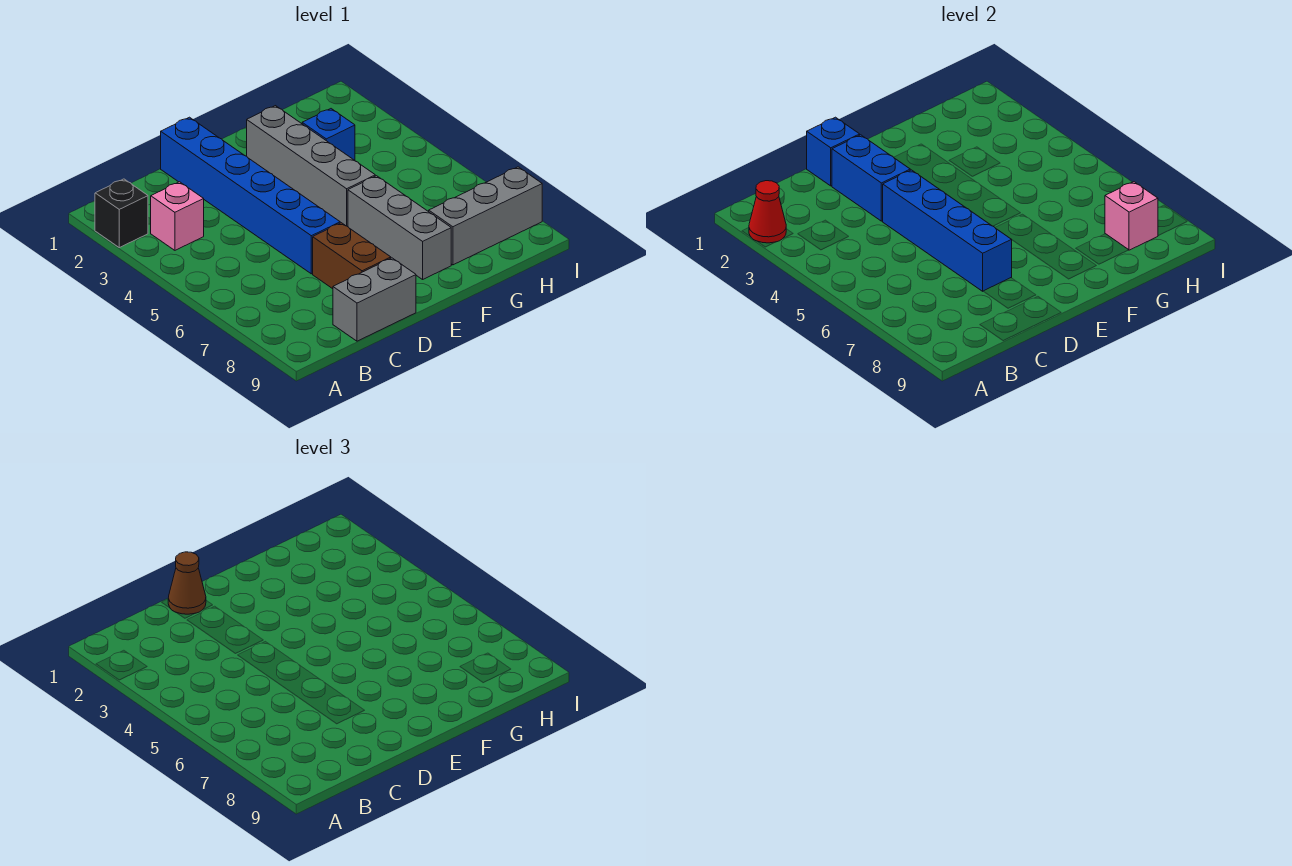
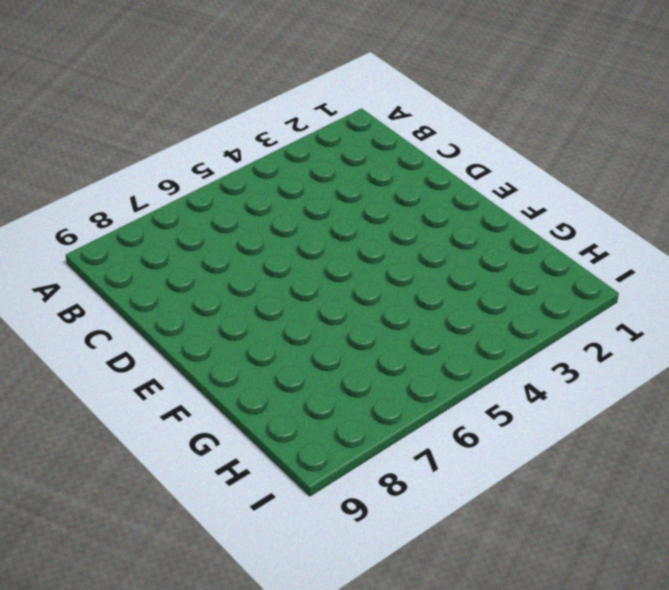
none -> black brick A2 level 1
none -> pink brick B3 level 1
none -> grey brick C9:D9 level 1

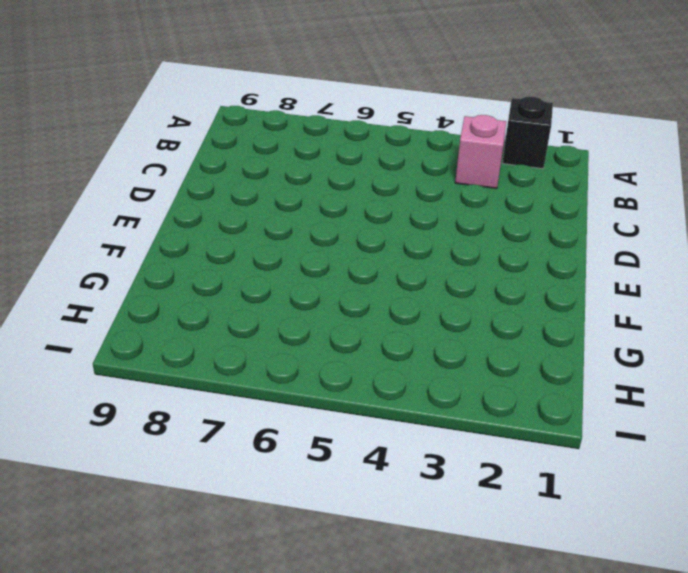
none -> grey brick C9:D9 level 1
none -> blue brick D1:D6 level 1
none -> brown brick D7:D8 level 1

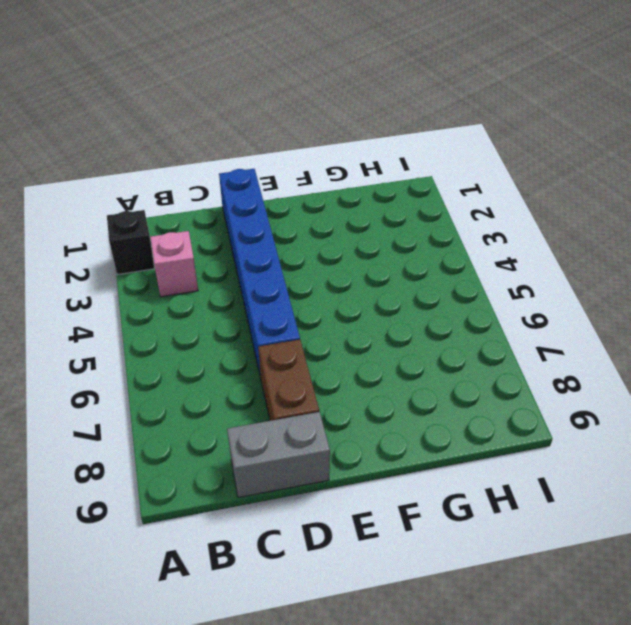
none -> grey brick F2:F5 level 1
none -> grey brick F6:F8 level 1
none -> blue brick G3 level 1

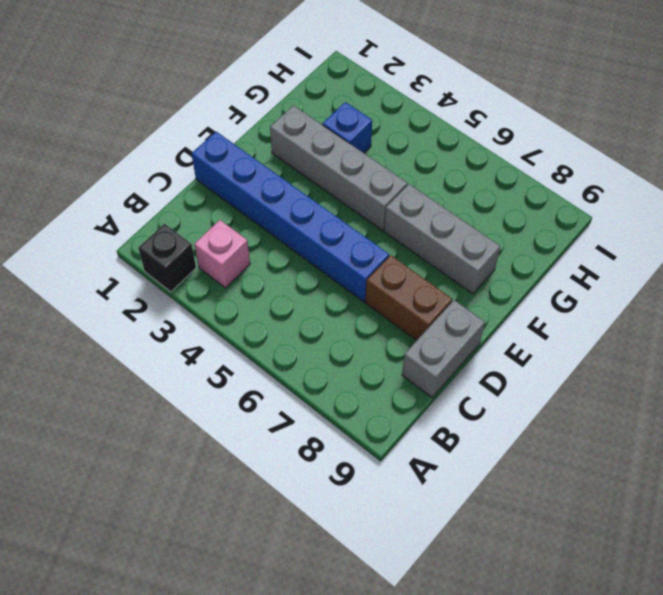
none -> grey brick G8:I8 level 1
none -> red cone A2 level 2
none -> blue brick D1 level 2

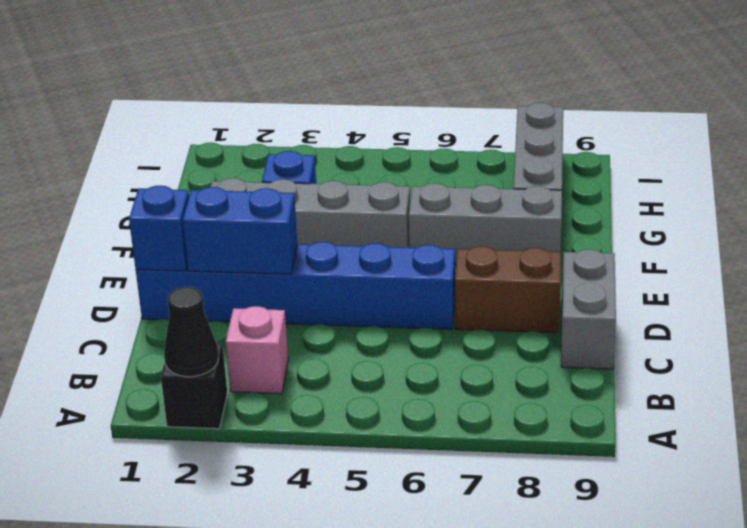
black cone A2 level 2 -> red cone A2 level 2
none -> blue brick D4:D7 level 2
none -> pink brick H8 level 2
none -> brown cone D1 level 3

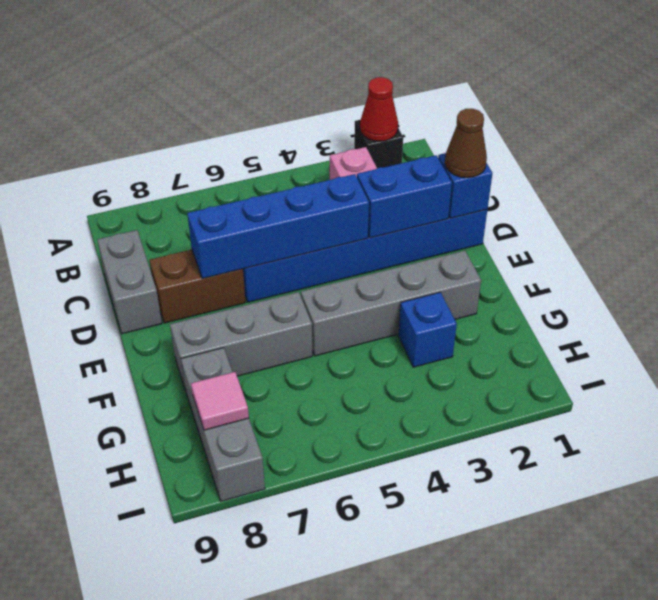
pink tile H8 level 2 -> pink brick H8 level 2

